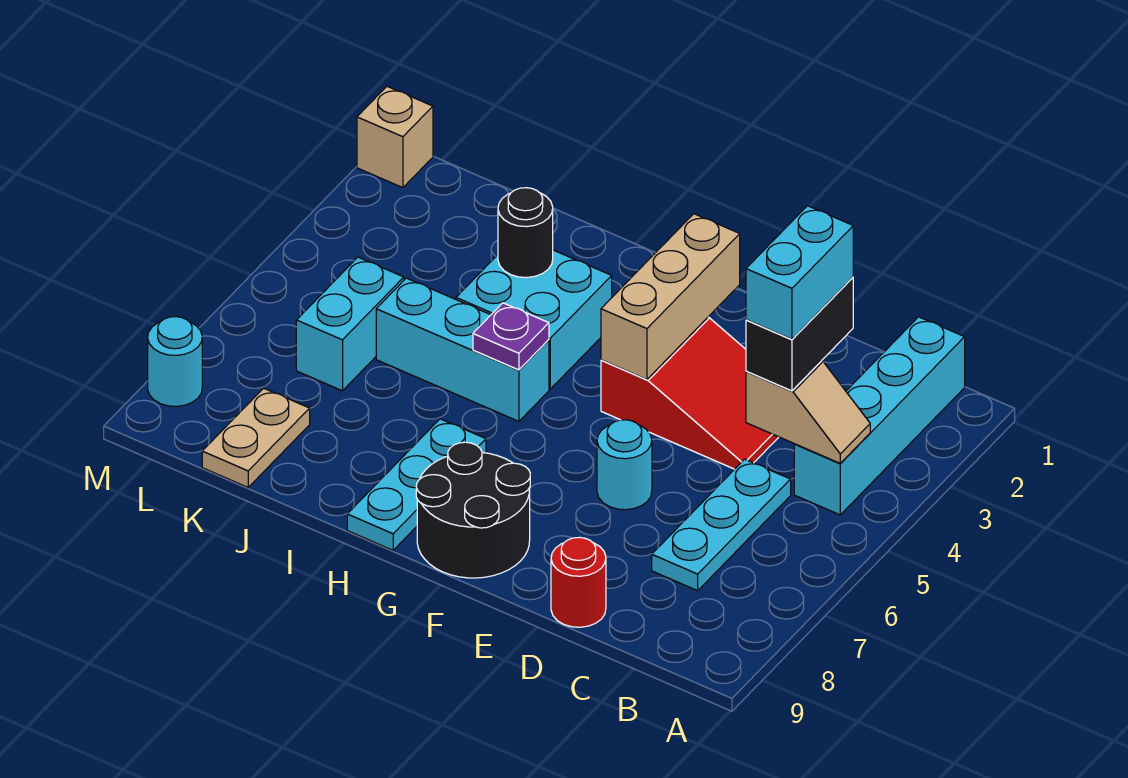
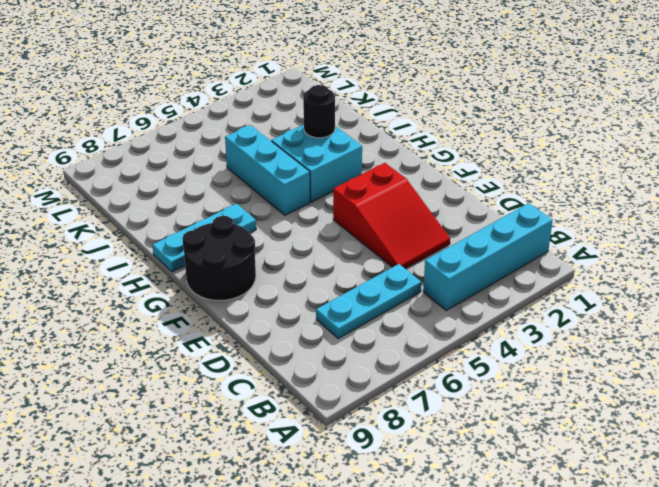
none -> red round brick D9 level 1
none -> cyan round brick E6 level 1
none -> cyan brick K5:K6 level 1

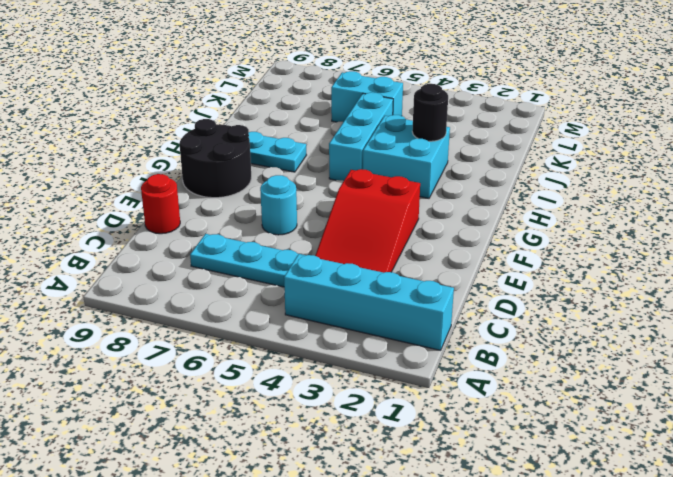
none -> tan plate K8:K9 level 1
none -> tan brick M1 level 1
none -> cyan round brick M8 level 1

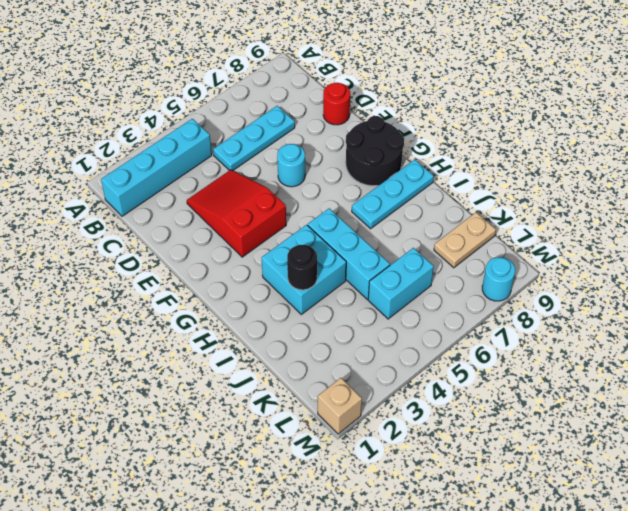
none -> tan slope B4:C4 level 2 top C
none -> tan brick F2:F4 level 2
none -> purple plate H5 level 2

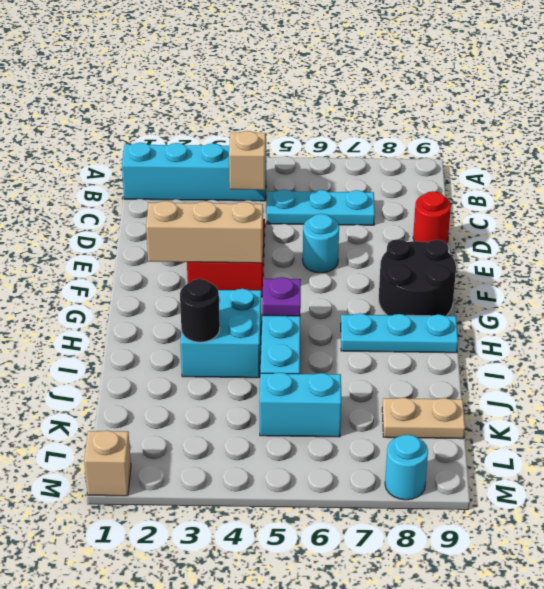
none -> black brick C3:C4 level 3
none -> cyan brick C3:C4 level 4

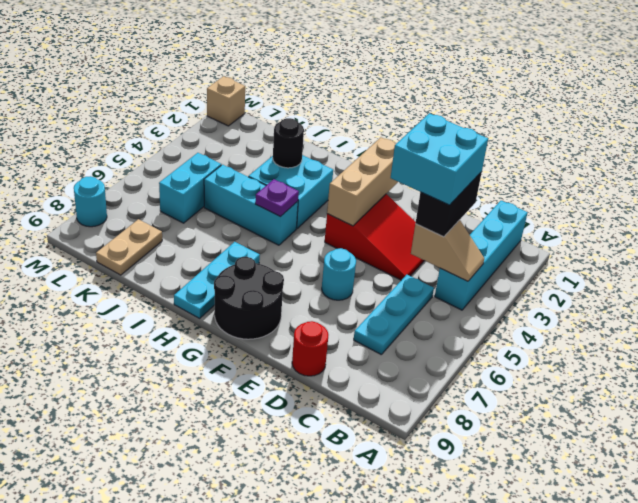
cyan brick C3:D4 level 4 -> cyan brick C3:C4 level 4

